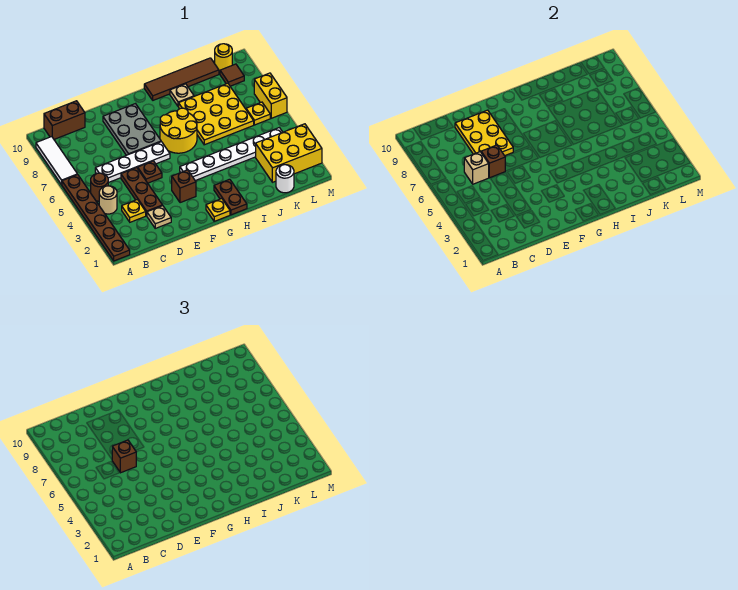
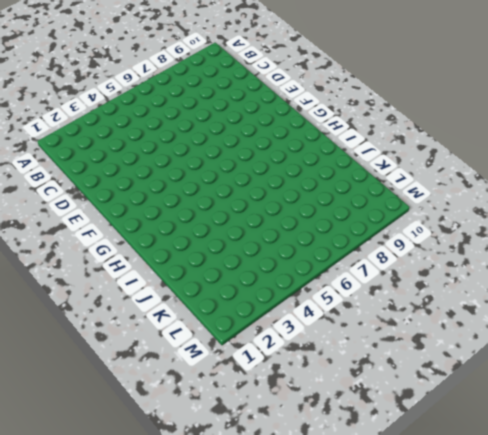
none -> brown plate A1:A6 level 1
none -> white tile A7:A9 level 1
none -> tan round brick B4 level 1

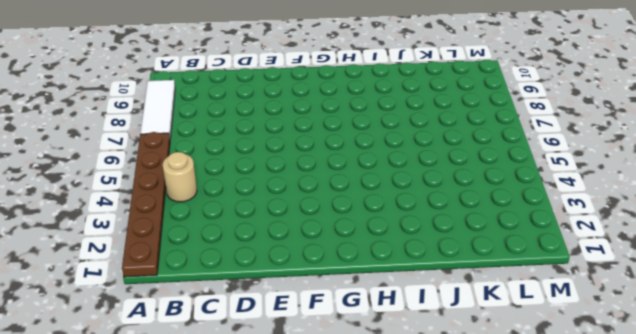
none -> brown round brick B5 level 1
none -> brown brick B10:C10 level 1
none -> yellow plate C3 level 1

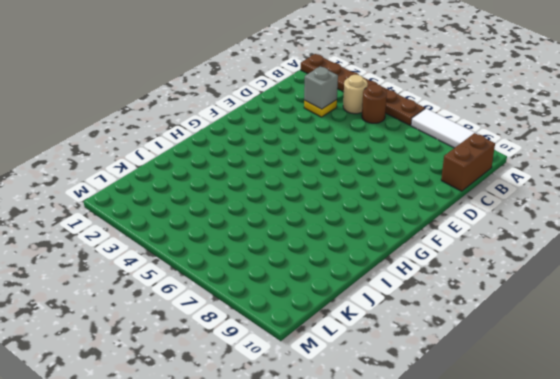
grey brick C3 level 2 -> none
none -> white plate C6:F6 level 1
none -> tan plate D2 level 1
none -> brown plate D3:D5 level 1

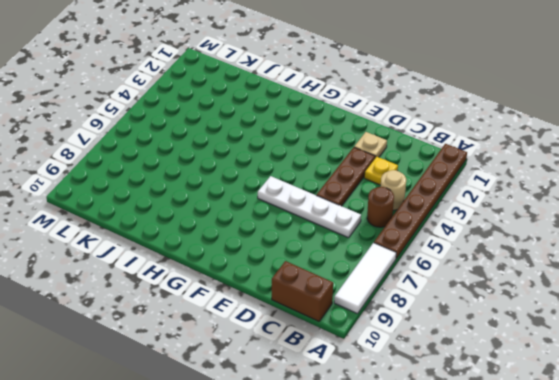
none -> brown plate E5 level 1
none -> grey plate E7:F9 level 1
none -> brown brick F3 level 1

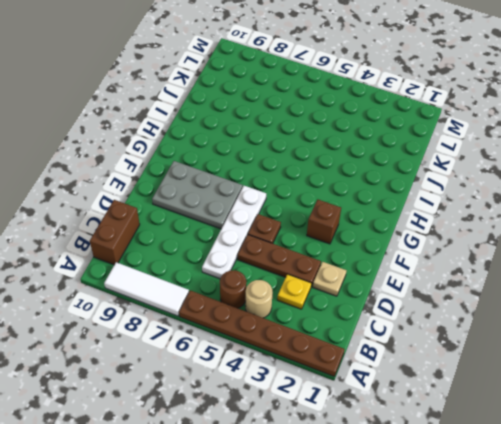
none -> yellow plate G1 level 1
none -> white plate G4:L4 level 1
none -> yellow round brick G6:H7 level 1

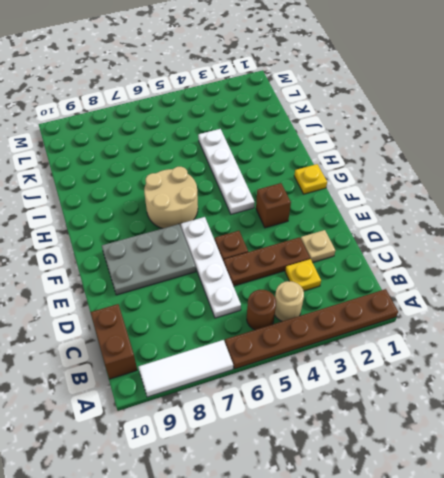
white plate G4:J4 level 1 -> white plate G4:L4 level 1
tan round brick G6:H7 level 1 -> yellow round brick G6:H7 level 1
none -> brown plate H1:H2 level 1
none -> brown tile H10:K10 level 1
none -> yellow plate I6:K8 level 1

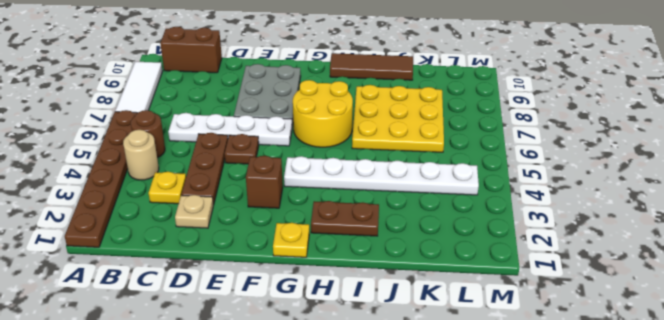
brown plate H2:I2 level 1 -> brown plate H1:H2 level 1
brown tile H10:J10 level 1 -> brown tile H10:K10 level 1
none -> tan plate I9 level 1
none -> white round brick K1 level 1
none -> yellow brick K2:M3 level 1

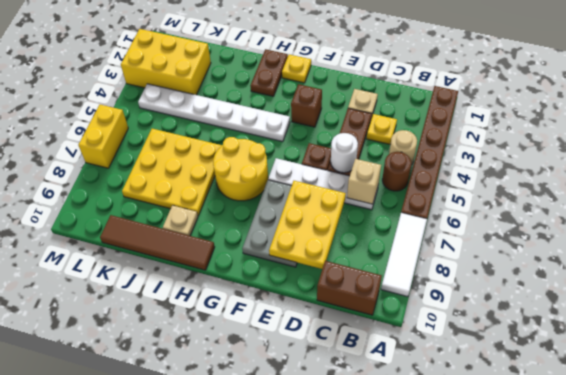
white round brick D5 level 2 -> white round brick K1 level 1
none -> yellow plate L6 level 1
none -> brown tile L9 level 1
none -> yellow round brick L10 level 1

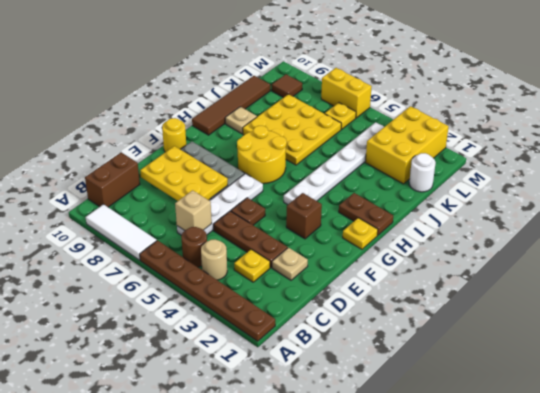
yellow round brick F10 level 1 -> yellow round brick L10 level 1
none -> brown brick D6 level 2
none -> brown brick D6 level 3

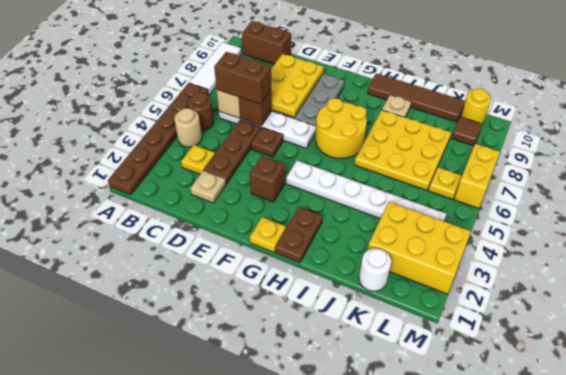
brown brick C6:D6 level 3 -> brown brick D6 level 3

